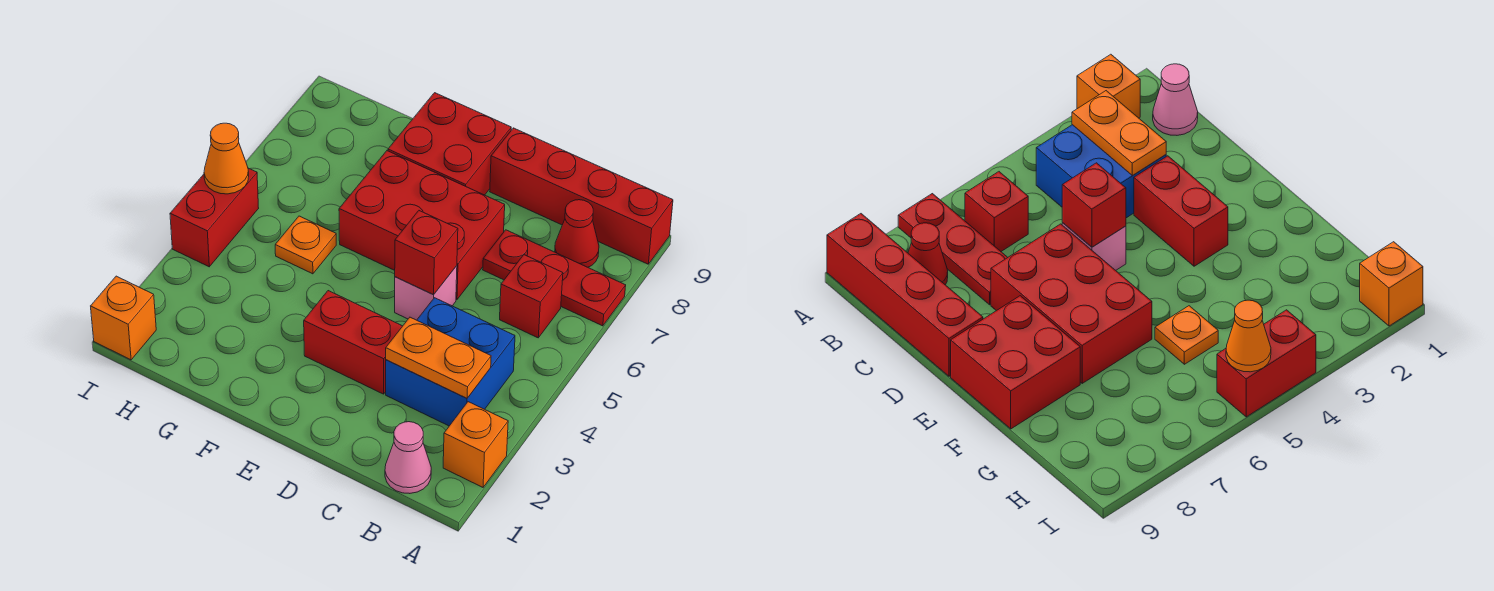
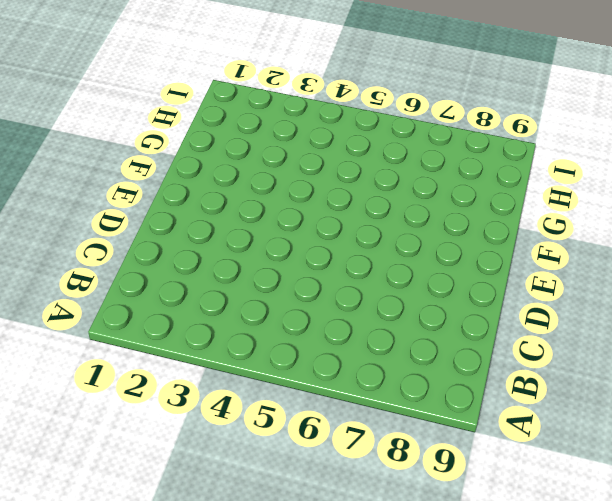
none -> orange brick A2 level 1
none -> red plate A7:C7 level 1
none -> red brick A9:D9 level 1

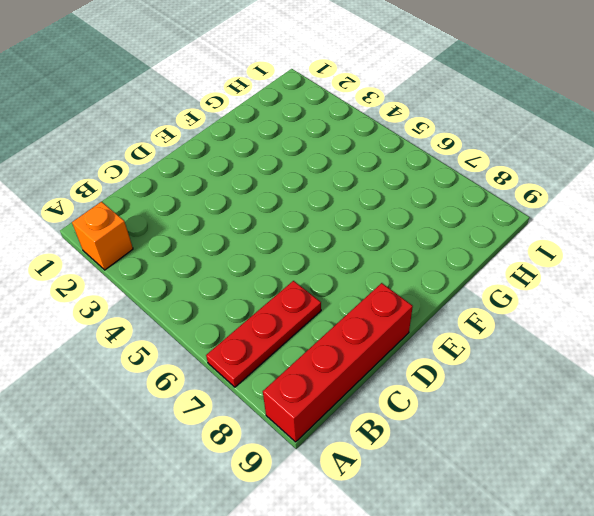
none -> pink cone B1 level 1
none -> blue brick B3:C4 level 1
none -> red brick B6 level 1

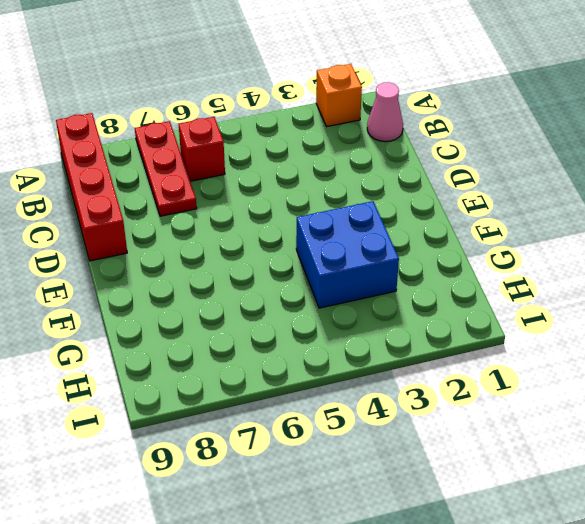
blue brick F3:G4 level 1 -> blue brick B3:C4 level 1
none -> red cone B8 level 1
none -> red brick D3:E3 level 1
none -> pink brick D5 level 1

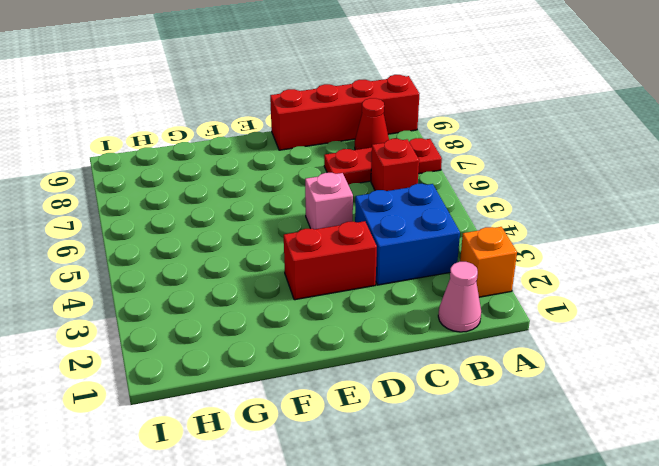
none -> red brick D6:F7 level 1
none -> red brick E8:F9 level 1
none -> orange plate G5 level 1

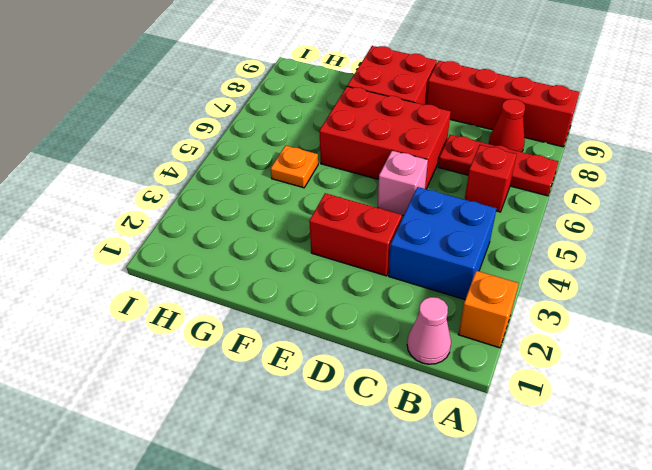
none -> orange brick I1 level 1
none -> red brick I4:I5 level 1
none -> orange plate B3:C3 level 2

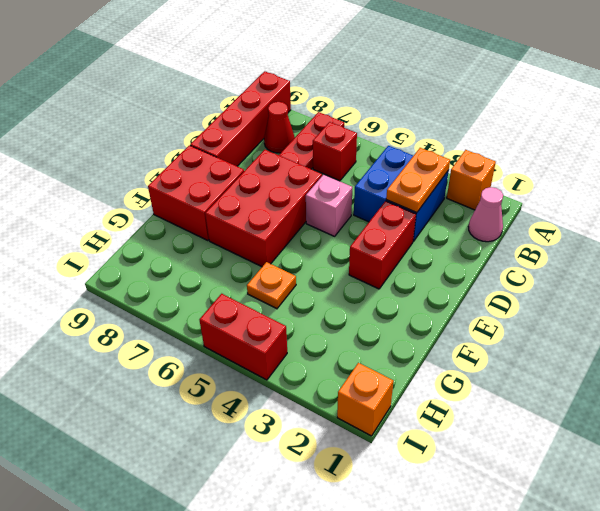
none -> red brick D5 level 2
none -> orange cone I5 level 2

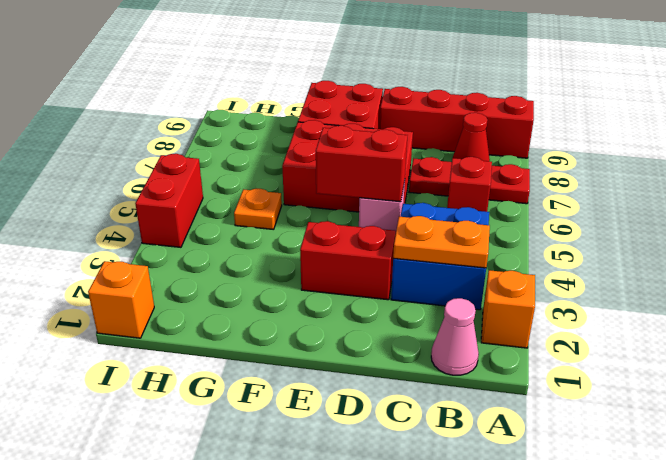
red brick D5:E5 level 2 -> red brick D5 level 2
none -> orange cone I5 level 2

